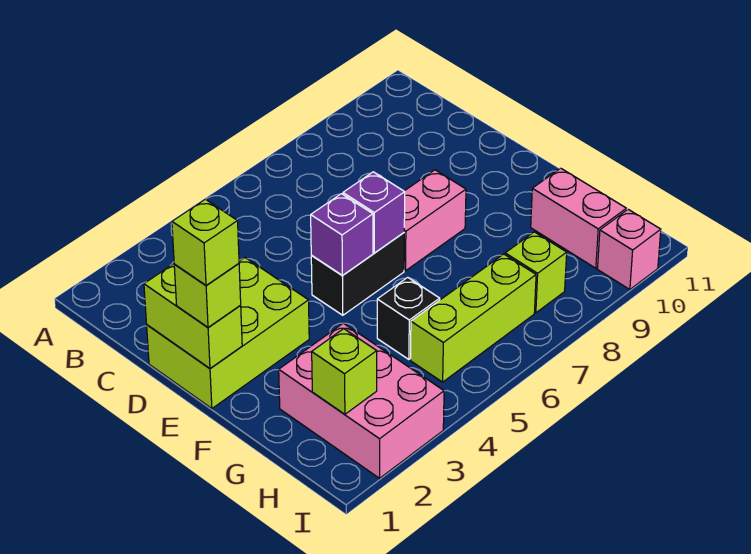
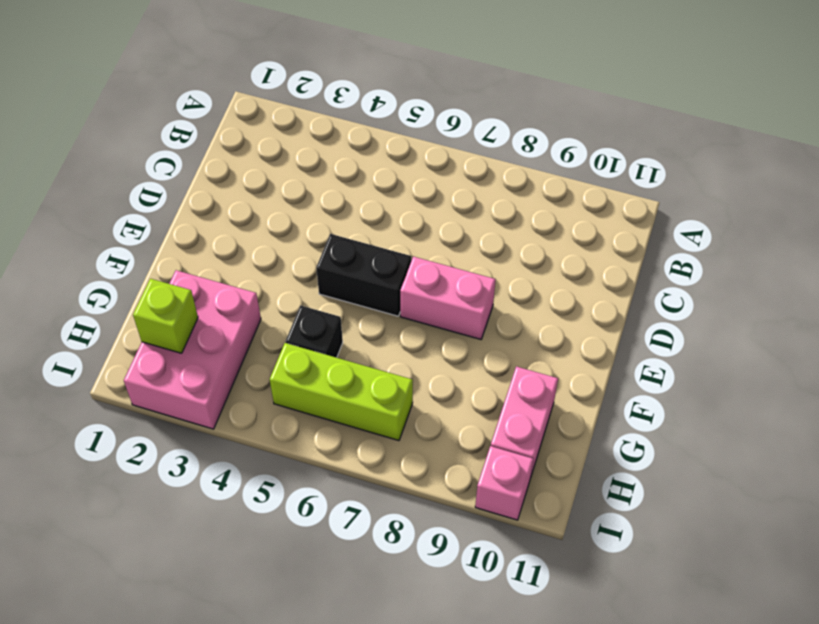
none -> lime brick D1:E3 level 1
none -> lime brick H8 level 1
none -> lime brick D1:E1 level 2

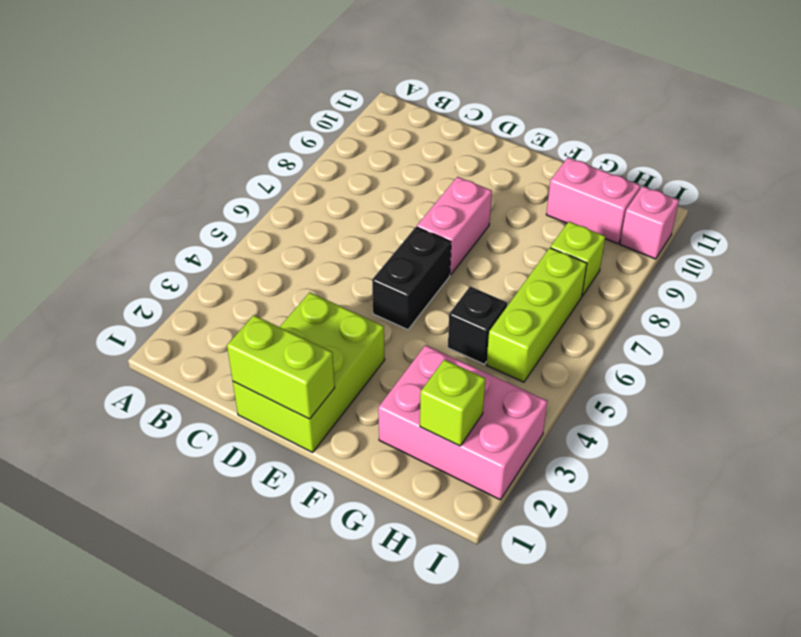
none -> purple brick E5 level 2
none -> purple brick E6 level 2
none -> lime brick E1 level 3

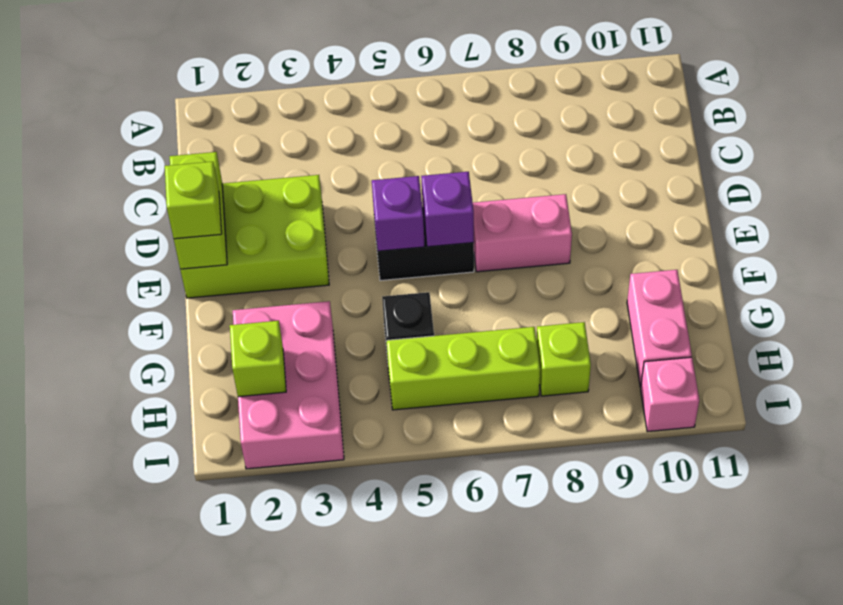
none -> lime brick E1 level 4

